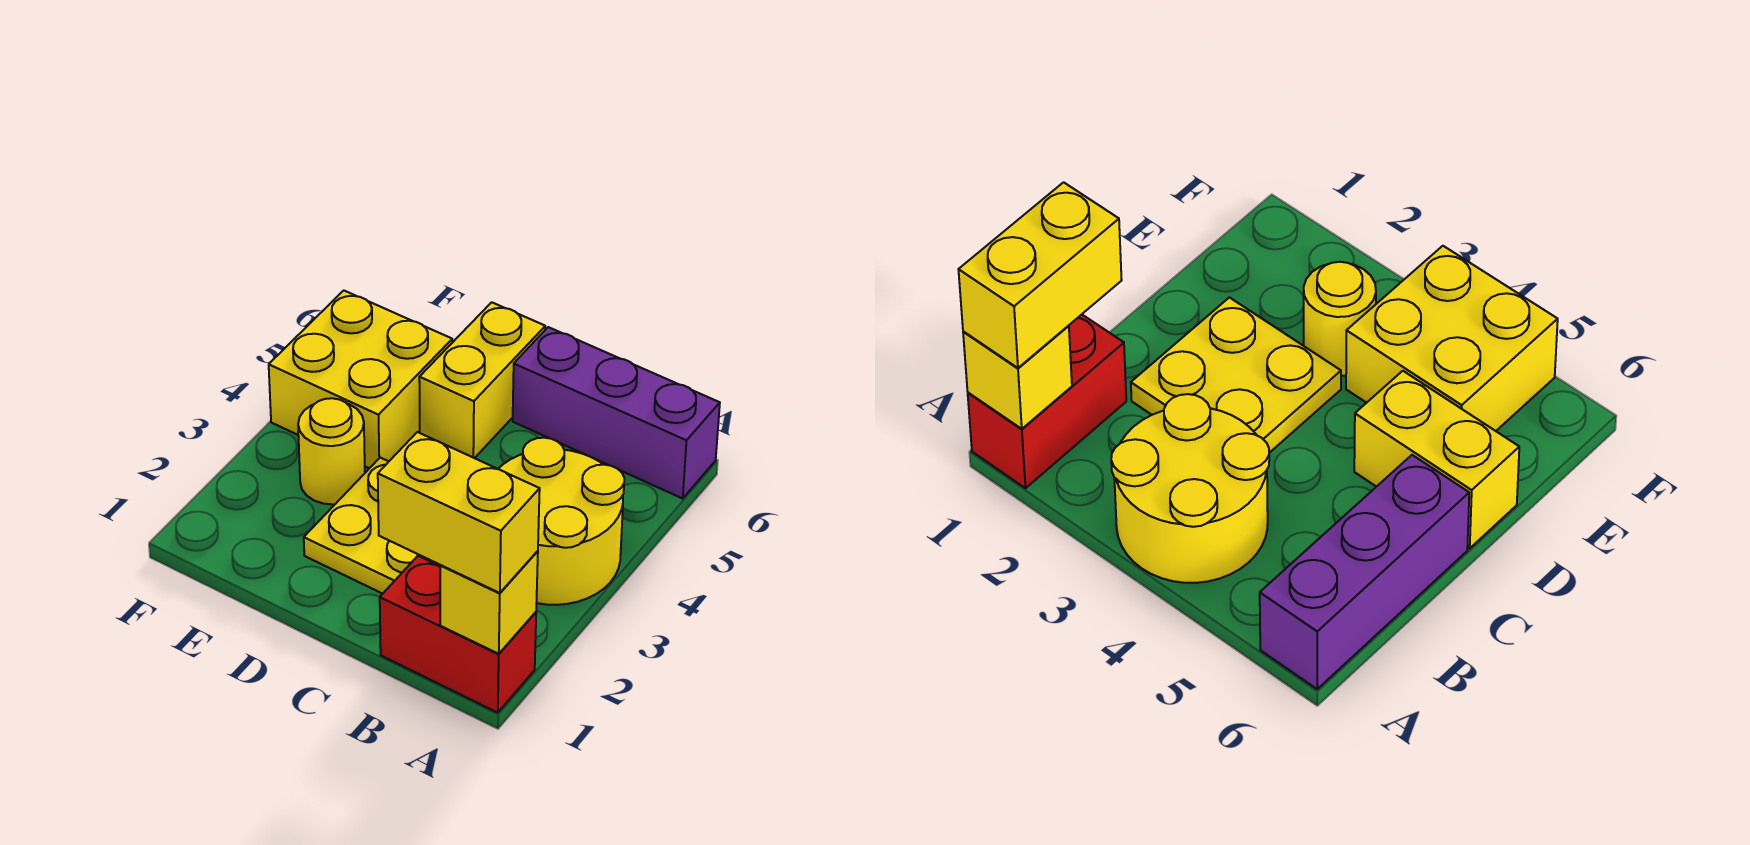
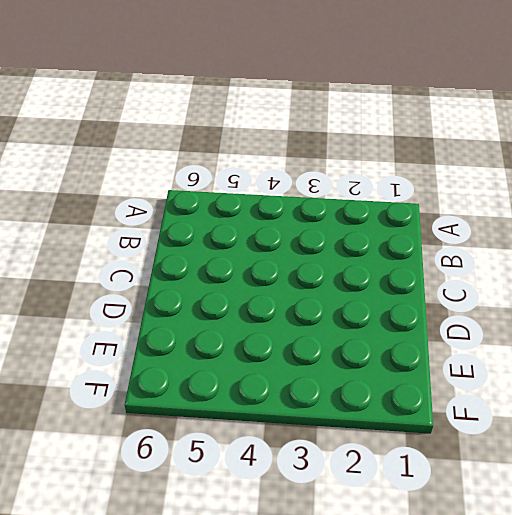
none -> red brick A1:B1 level 1
none -> yellow round brick A3:B4 level 1

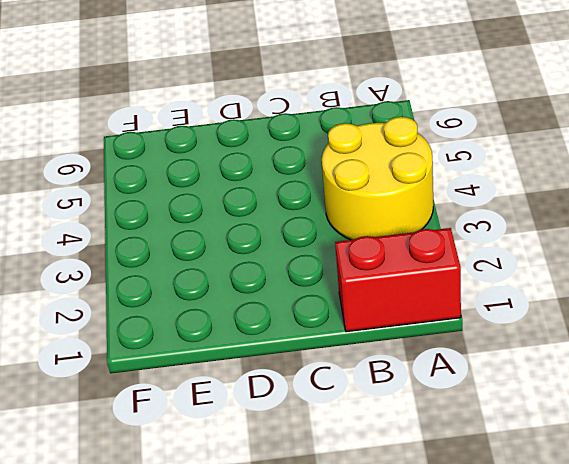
none -> purple brick A6:C6 level 1
none -> yellow plate C2:D3 level 1

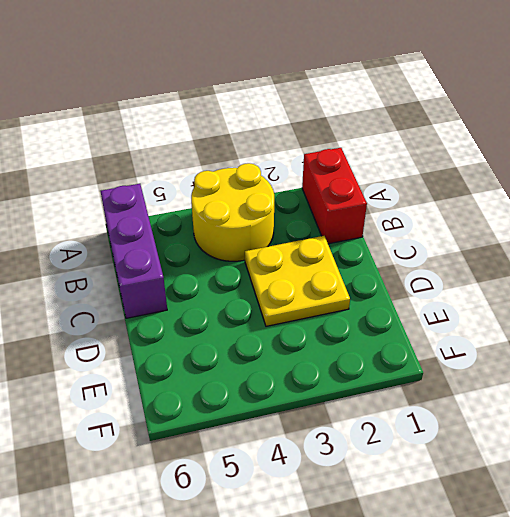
none -> yellow brick D5:D6 level 1
none -> yellow round brick E3 level 1

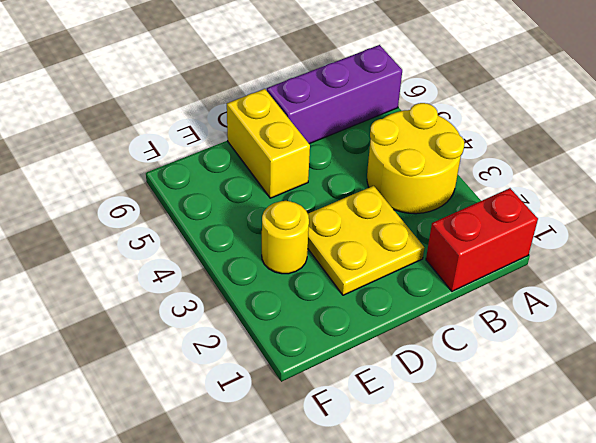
none -> yellow brick E4:F5 level 1
none -> yellow brick A1 level 2

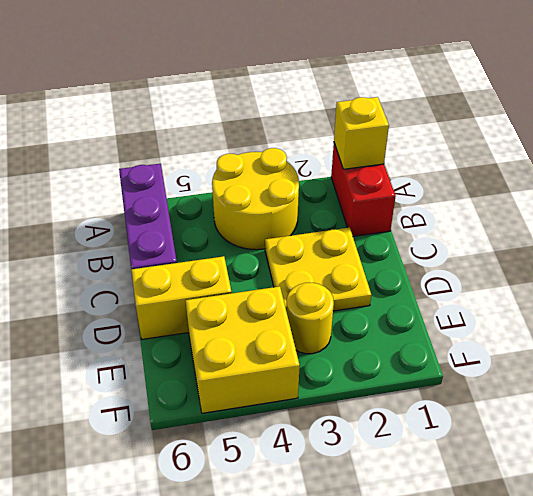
none -> yellow brick A1:B1 level 3

